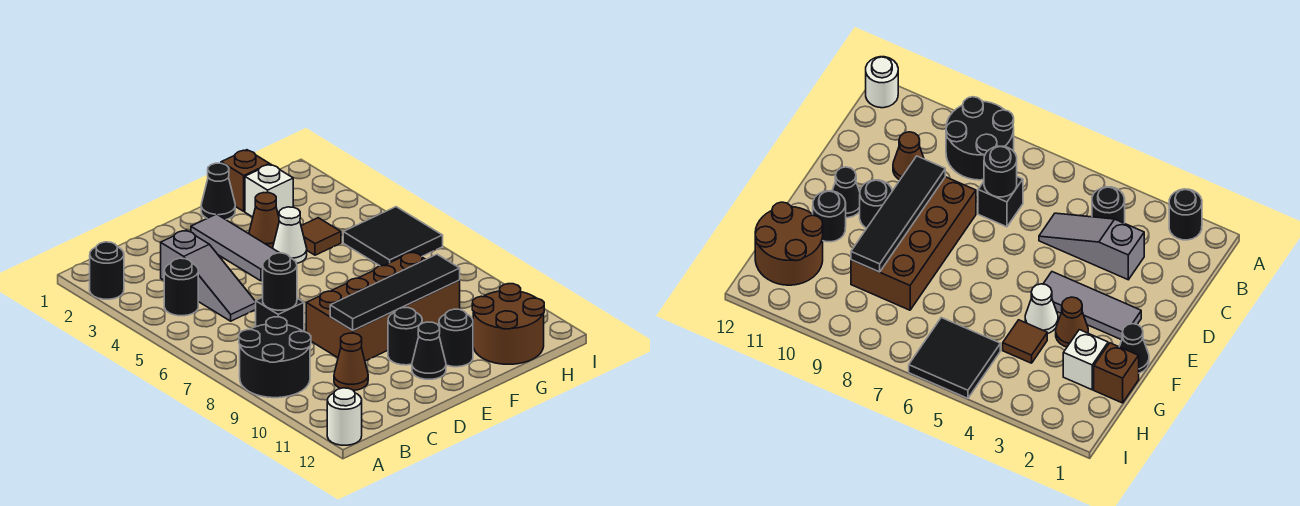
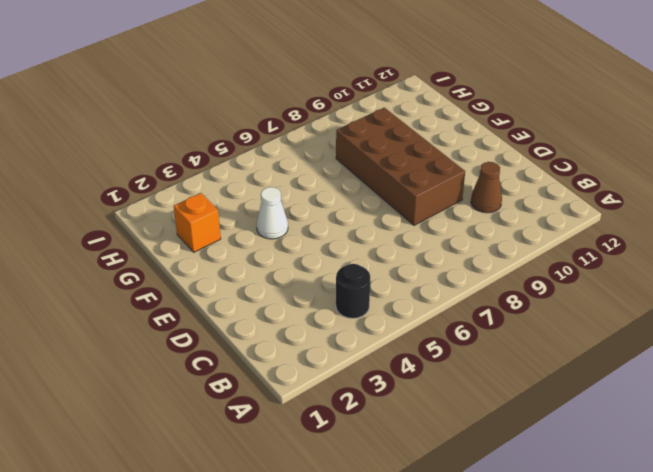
orange brick G2 level 1 -> white brick G2 level 1
none -> black round brick A2 level 1
none -> black round brick A8:B9 level 1
none -> white round brick A12 level 1

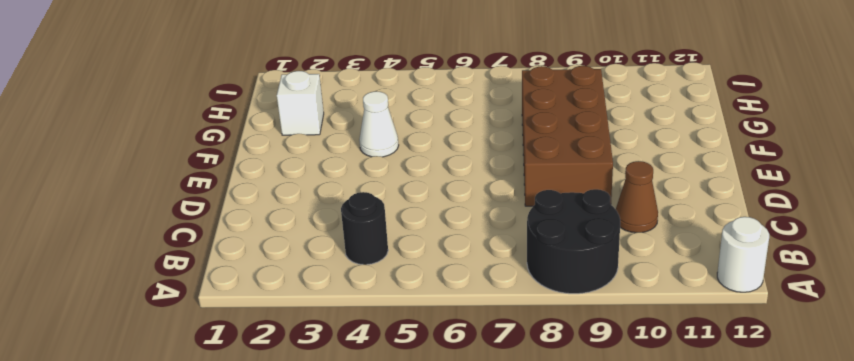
none -> black round brick A2 level 1
none -> grey slope C3:C5 level 1 top 3
none -> black brick C7 level 1

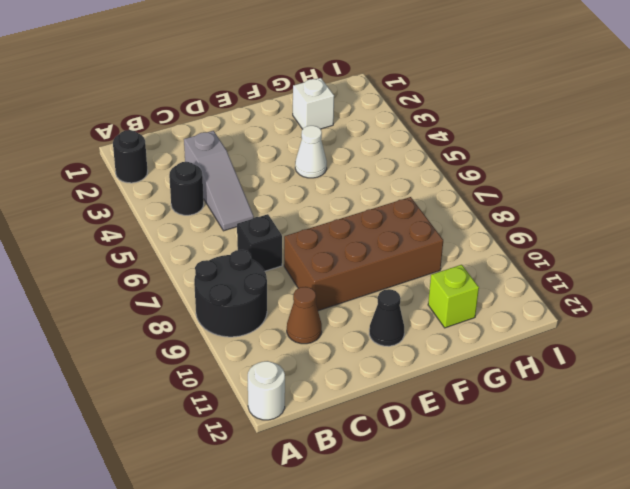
lime brick G11 level 1 -> brown round brick G11:H12 level 1
none -> grey tile E2:E4 level 1
none -> black round brick E10 level 1
none -> black cone F1 level 1

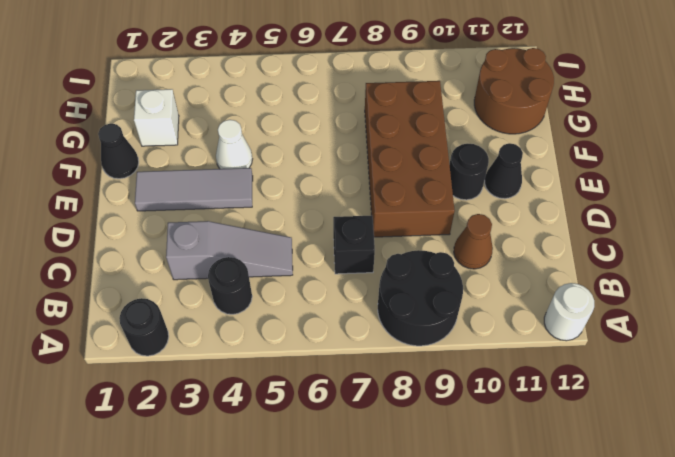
none -> brown cone F3 level 1
none -> black round brick F11 level 1
none -> brown brick G1 level 1

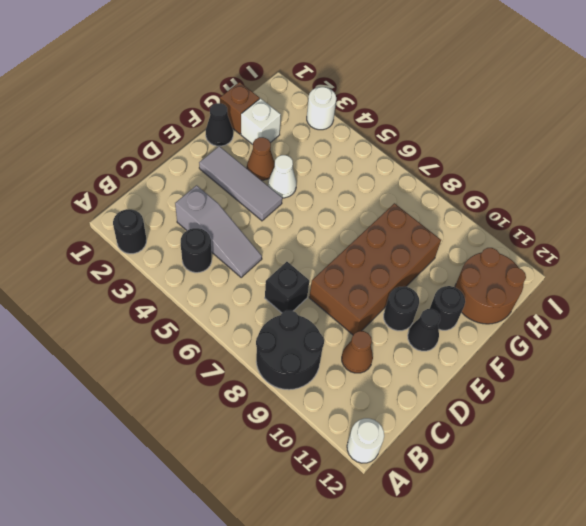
white round brick I3 level 1 -> none
none -> brown tile G4 level 1
none -> black tile H5:I6 level 1
none -> black round brick C7 level 2

